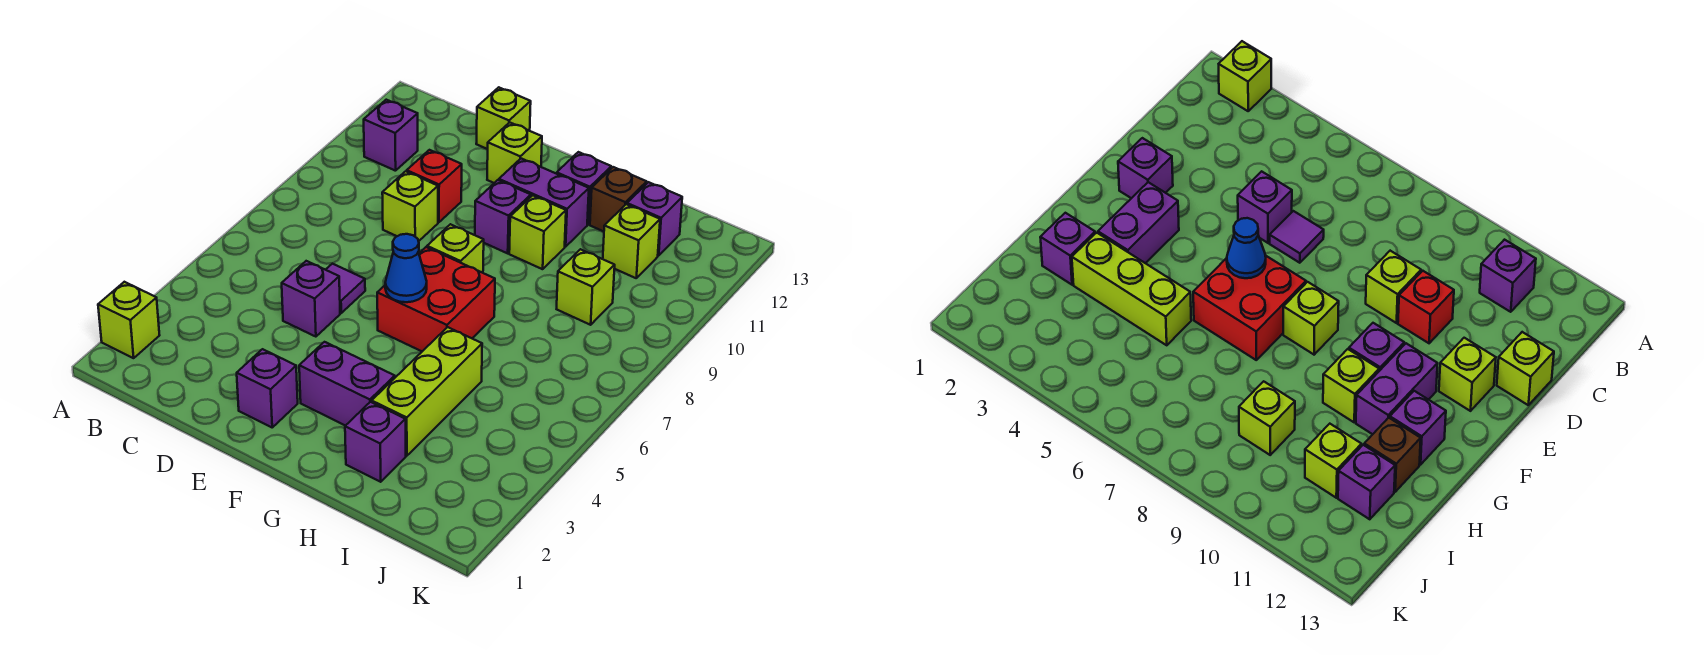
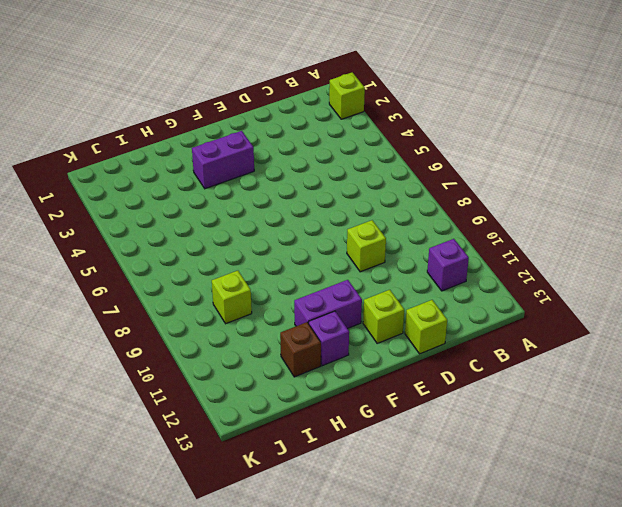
none -> purple brick D5 level 1
none -> purple tile D6 level 1
none -> red brick D10 level 1

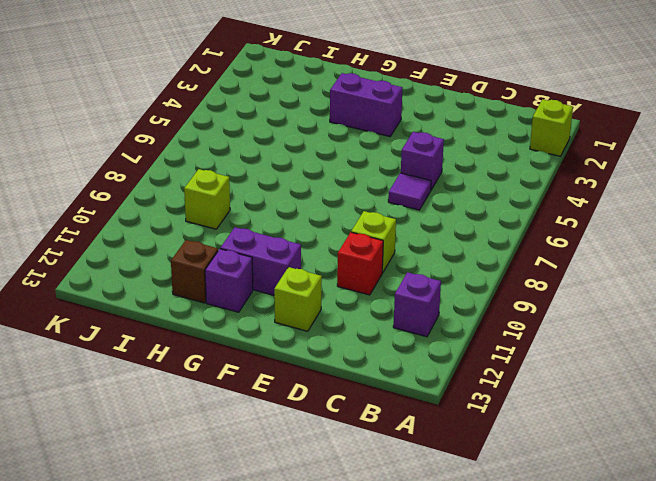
none -> lime brick D13 level 1
none -> purple brick E2 level 1
none -> red brick F6:G7 level 1

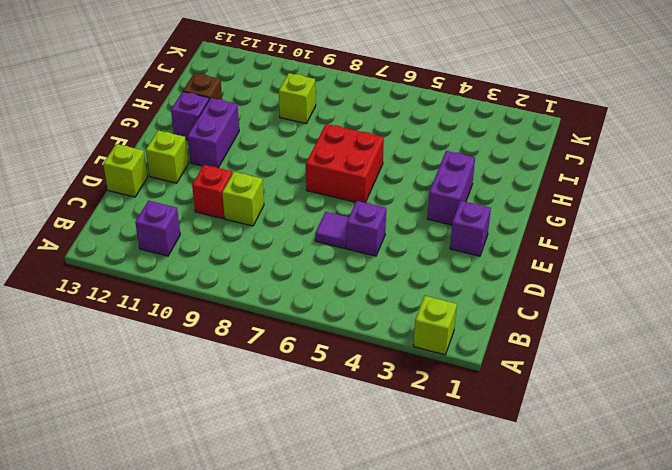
none -> lime brick F8 level 1
none -> purple brick F10 level 1
none -> lime brick G10 level 1

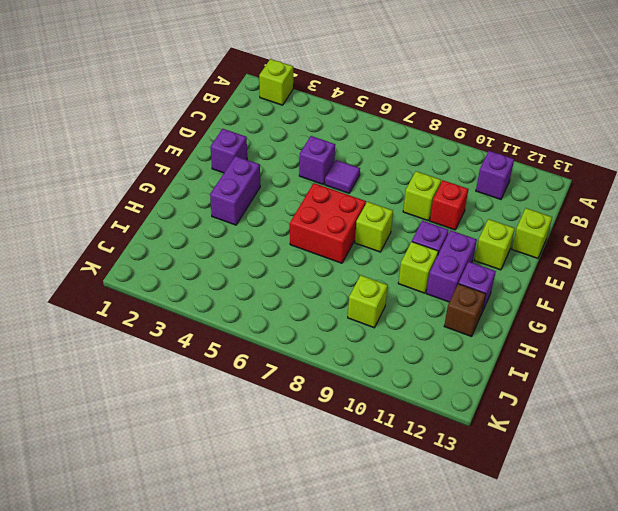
none -> purple brick H2 level 1
none -> lime brick H3:H5 level 1
none -> lime brick I11 level 1

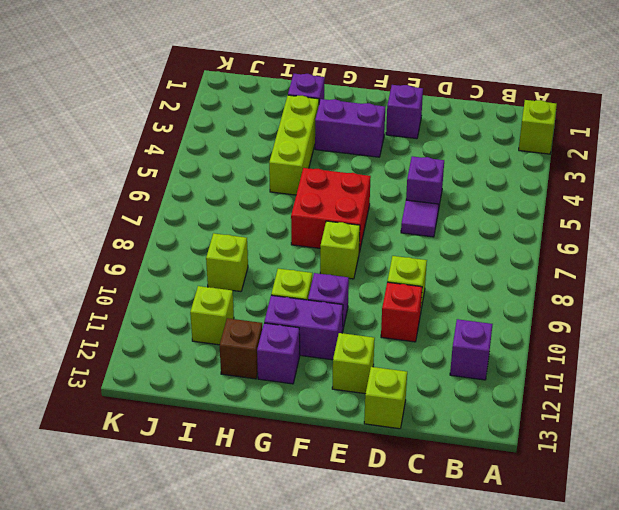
none -> purple brick I12 level 1
none -> blue cone F6 level 2

